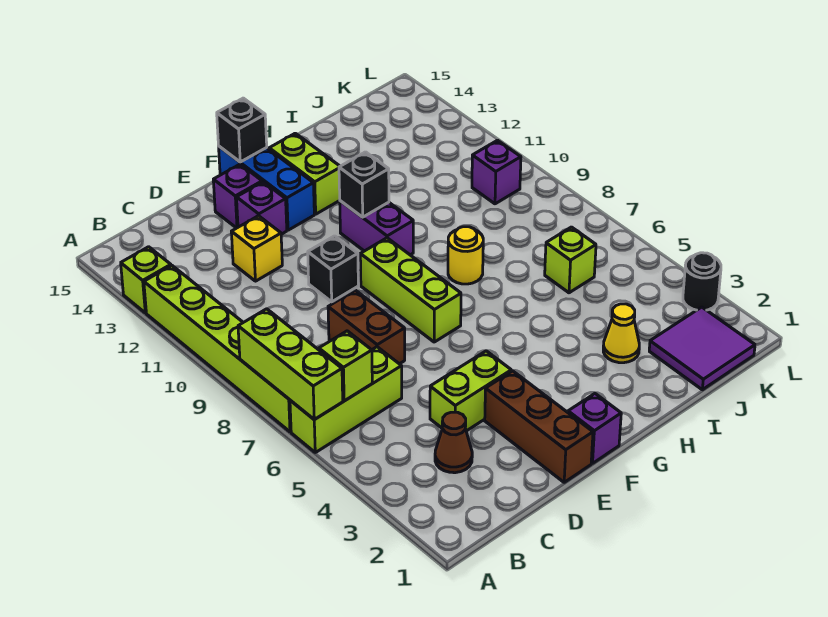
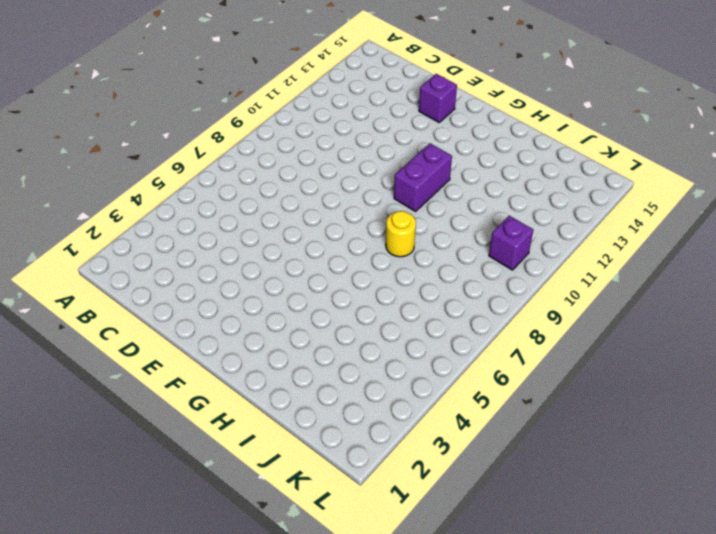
none -> lime brick A6:C6 level 1
none -> lime brick A7:A12 level 1
none -> lime brick A13 level 1

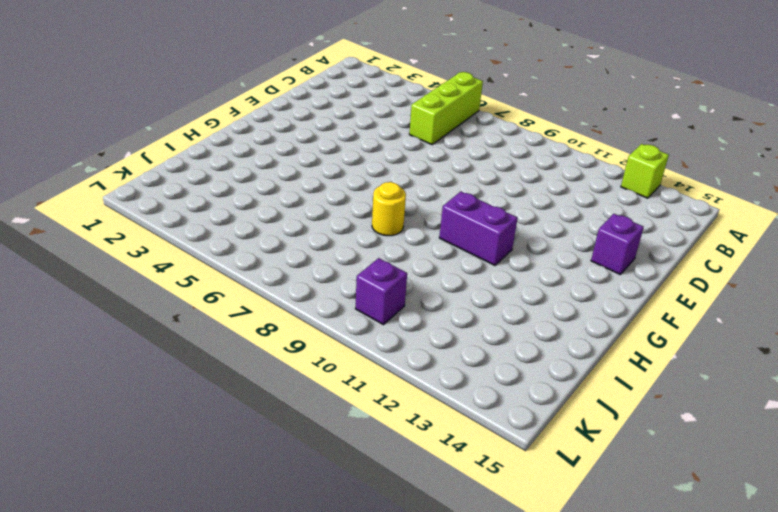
none -> lime brick A7:A12 level 1
none -> brown cone C3 level 1
none -> lime brick D4:E4 level 1

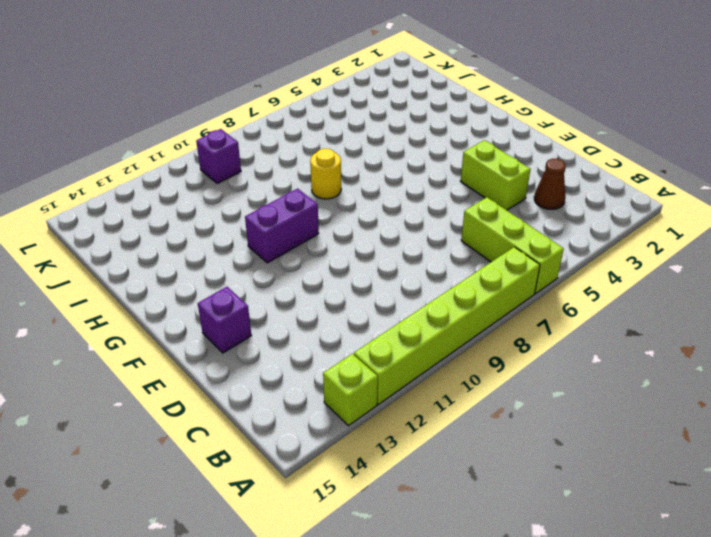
none -> brown brick D7:D8 level 1
none -> yellow brick D12 level 1
none -> brown brick E1:E3 level 1

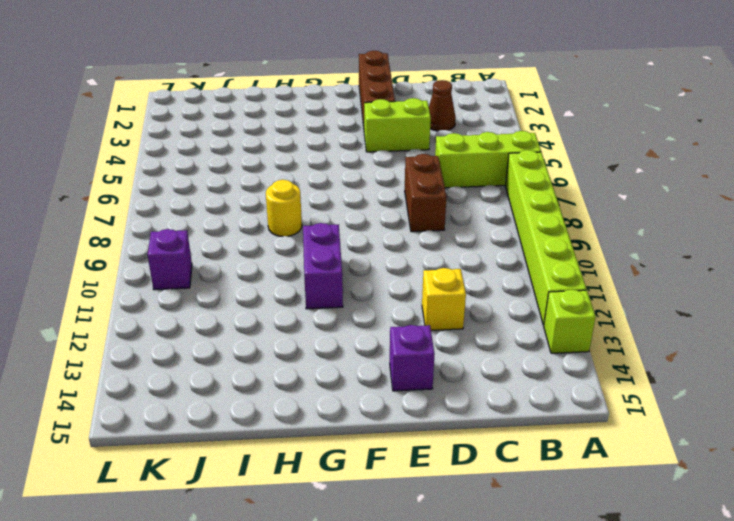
none -> black brick E10 level 1
none -> purple brick E13 level 1
none -> purple brick F1 level 1

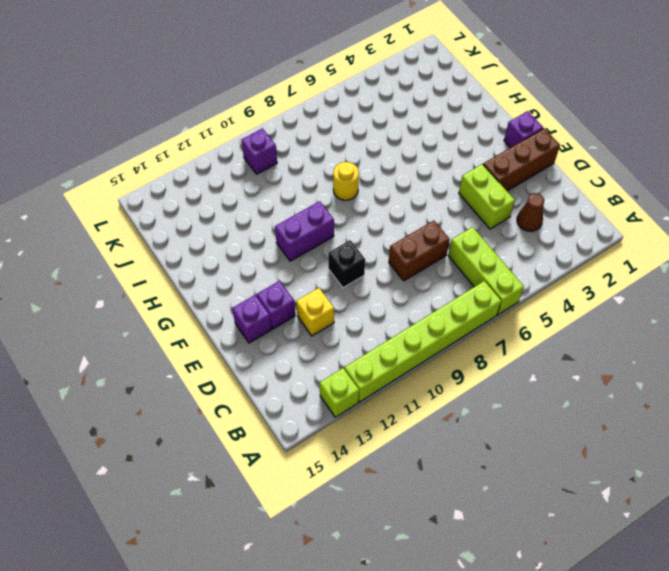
none -> lime brick F7:F9 level 1
none -> blue brick F13:F15 level 1
none -> lime brick G13:G14 level 1

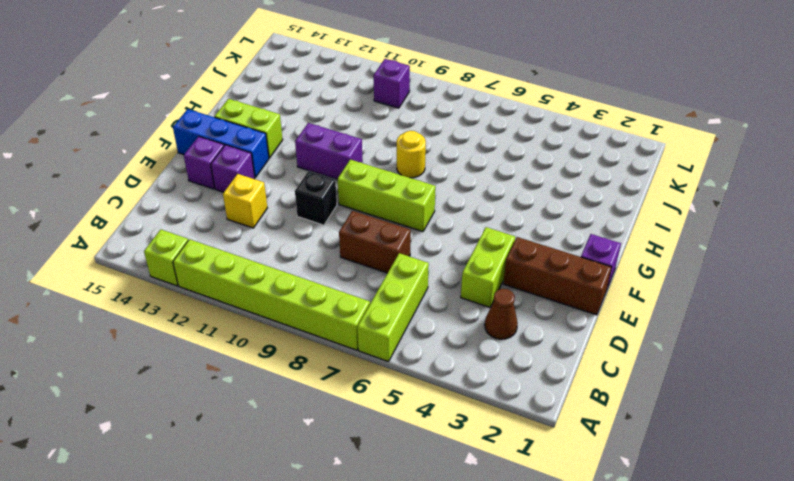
none -> yellow cone I3 level 1
none -> purple tile J1:K2 level 1
none -> lime brick J6 level 1

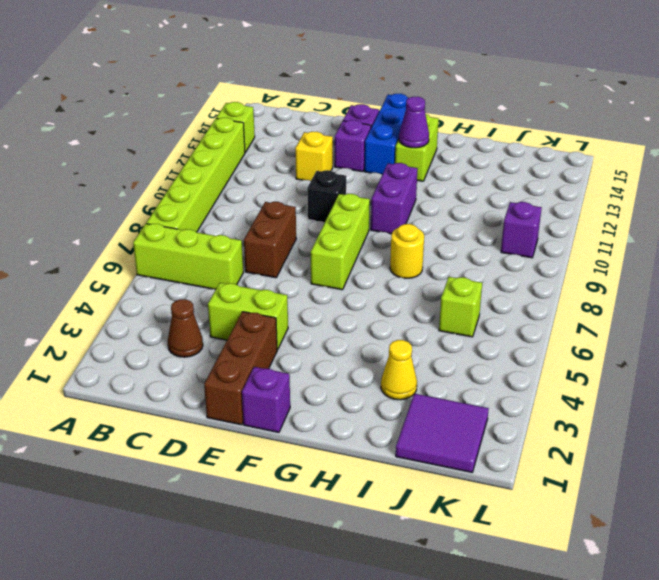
purple cone G13 level 2 -> none
none -> black round brick L3 level 1
none -> lime brick A6:A8 level 2
none -> lime brick B6 level 2

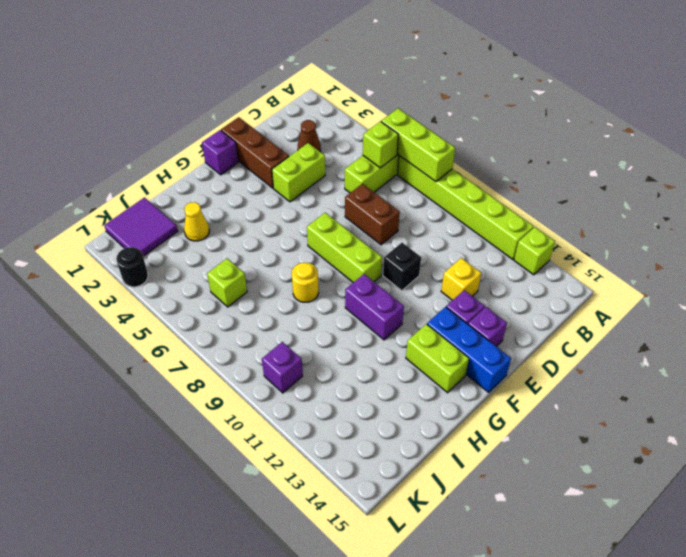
none -> black brick F15 level 2
none -> black brick G11 level 2

